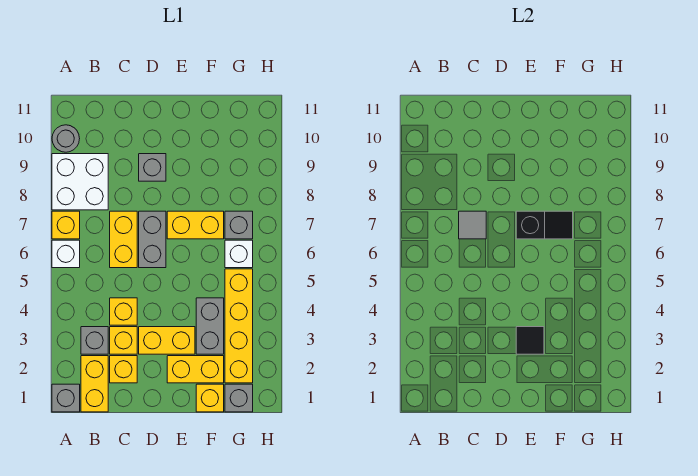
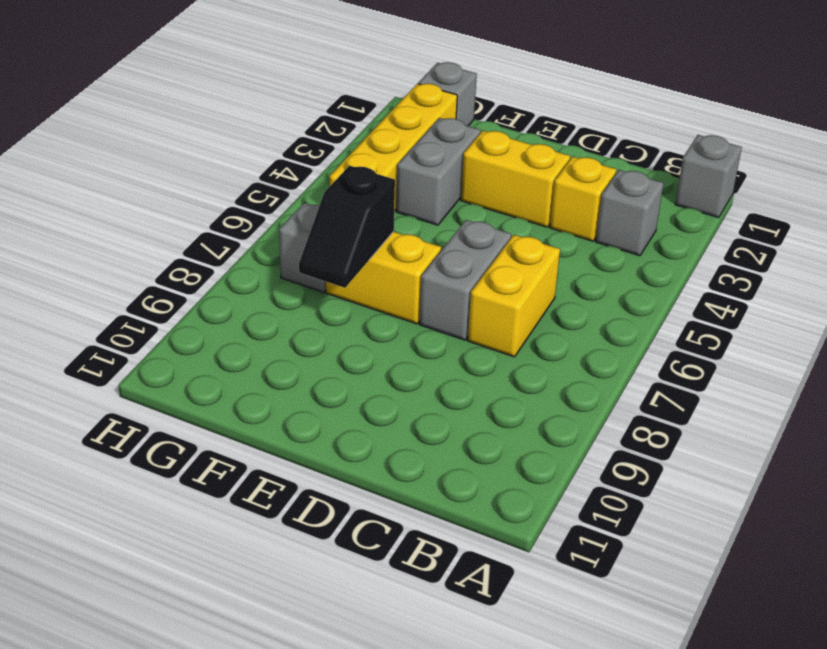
black slope F7:F8 level 2 top 7 -> black slope E7:F7 level 2 top E
none -> white brick A6 level 1
none -> yellow brick A7 level 1
none -> white brick A8:B9 level 1

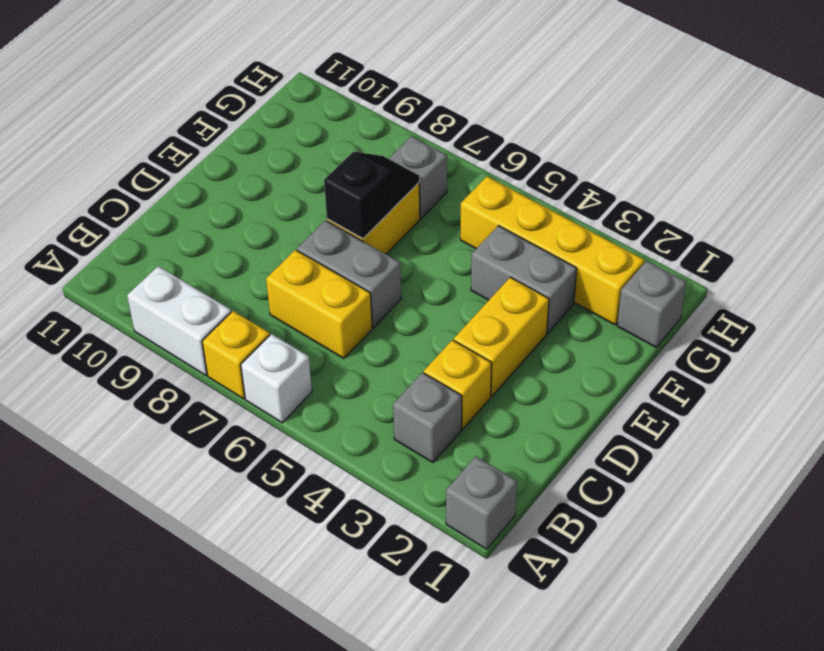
white brick A8:A9 level 1 -> white brick A8:B9 level 1
none -> grey round brick A10 level 1
none -> yellow brick B1:B2 level 1
none -> yellow brick C2 level 1

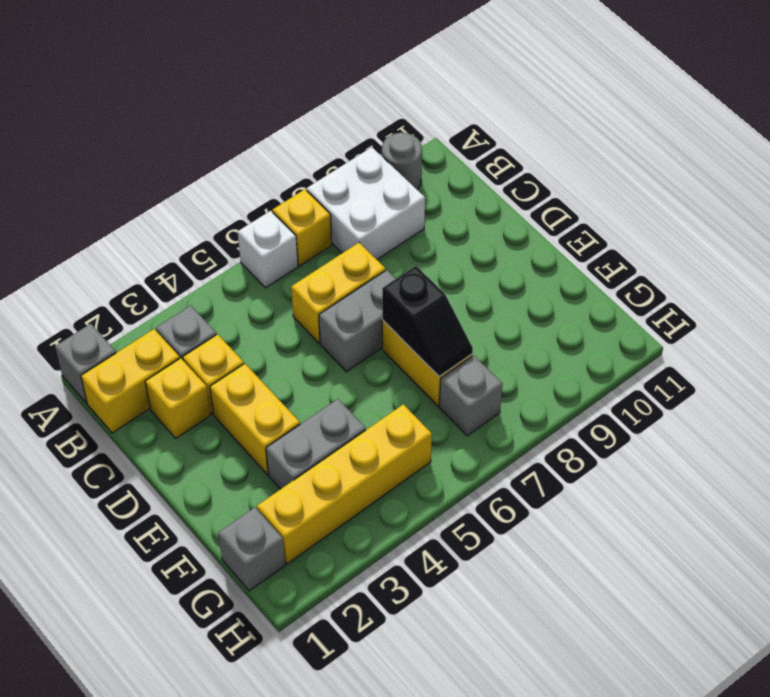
none -> yellow brick C4 level 1
none -> grey brick D9 level 1
none -> yellow brick E2:F2 level 1

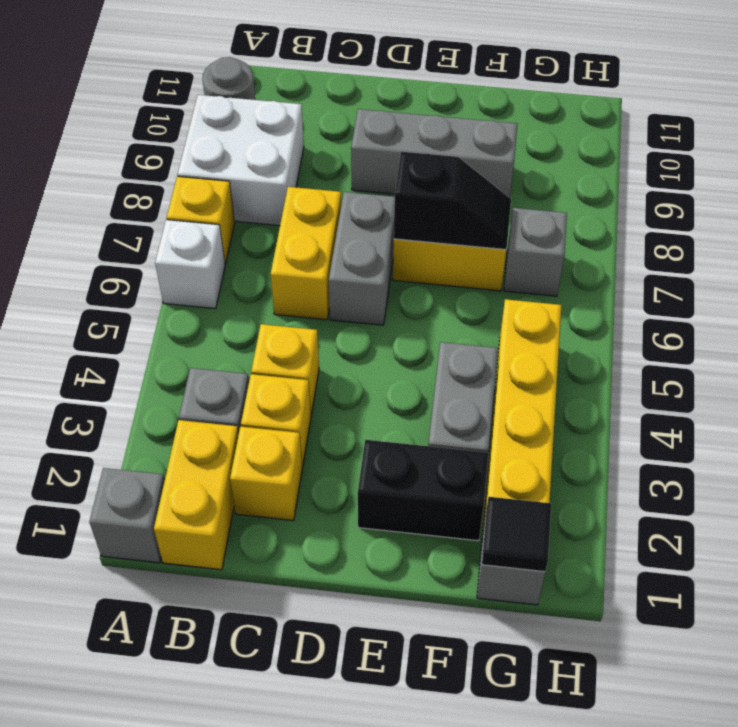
grey brick D9:F9 level 1 -> grey brick D9 level 1
black brick E2:F2 level 1 -> yellow brick E2:F2 level 1
black tile G1 level 2 -> black tile E3 level 2
none -> yellow brick D3:E3 level 1
none -> yellow brick F1 level 1
none -> white brick G6 level 1

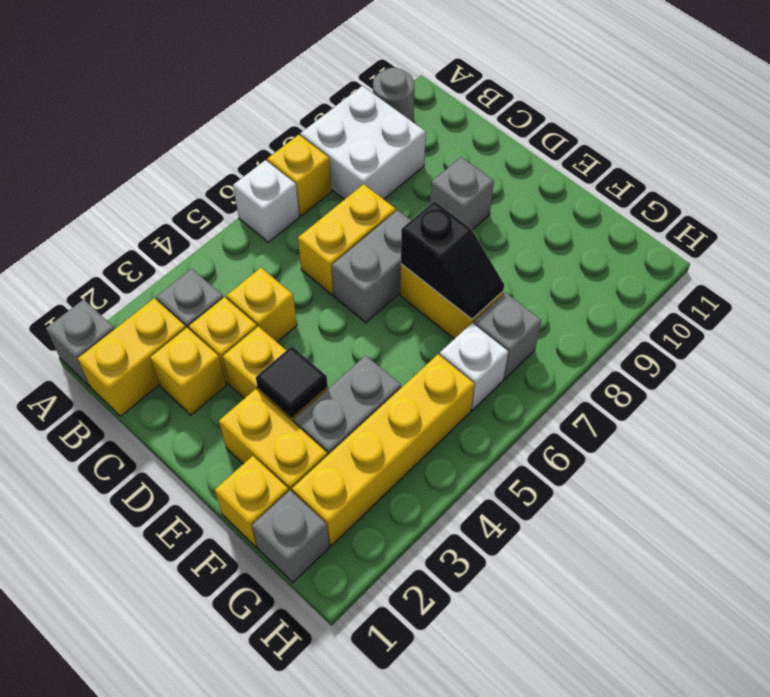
none -> grey tile C7 level 2

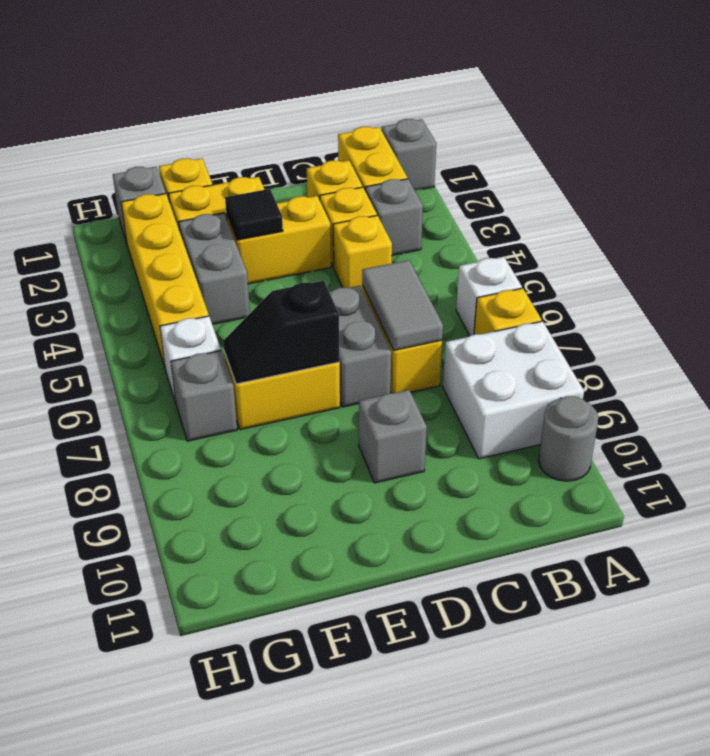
grey tile C6:C7 level 2 -> grey tile C7 level 2

